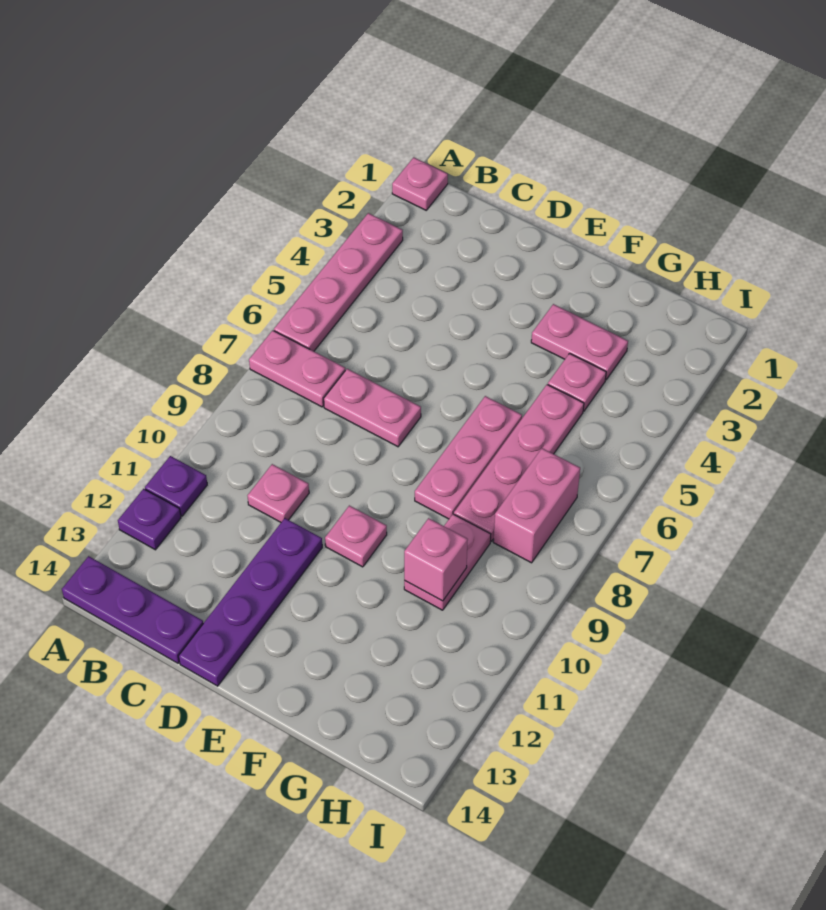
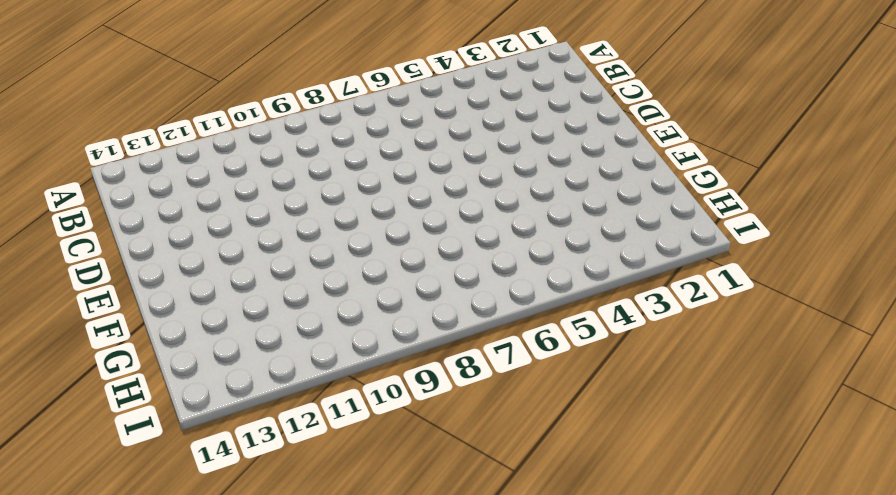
none -> pink plate A1 level 1
none -> pink plate A3:A6 level 1
none -> pink plate A7:B7 level 1

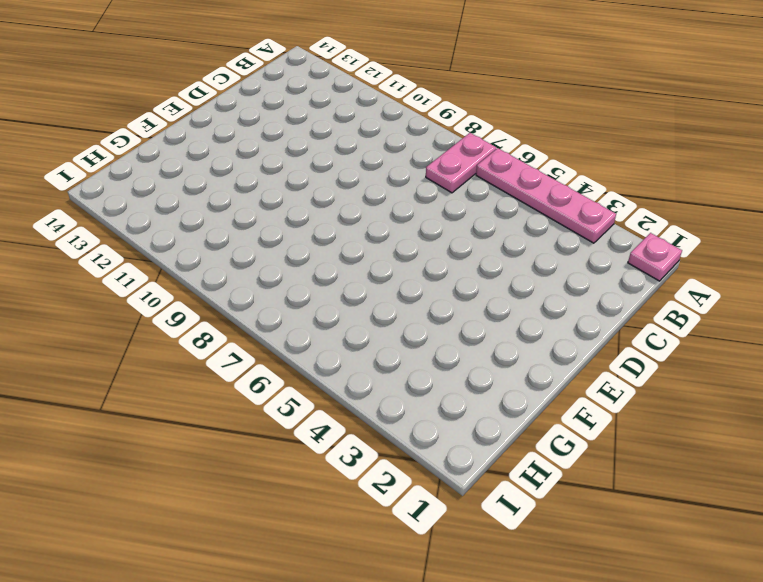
none -> purple plate A11 level 1
none -> purple plate A12 level 1
none -> purple plate A14:C14 level 1

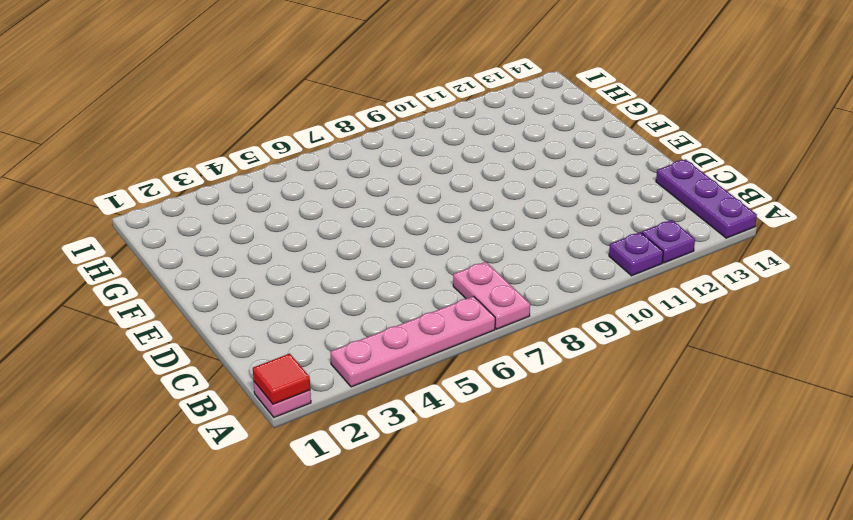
red tile A1 level 2 -> none
none -> pink plate C7:D7 level 1
none -> pink plate C10 level 1
none -> purple plate D11:D14 level 1

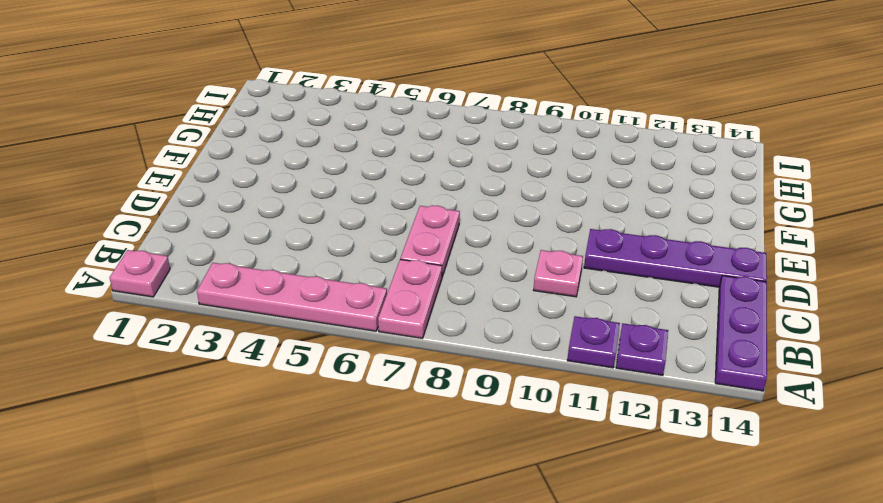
none -> pink plate E10 level 1
none -> pink plate F3:G3 level 1
none -> pink plate F6:F8 level 1

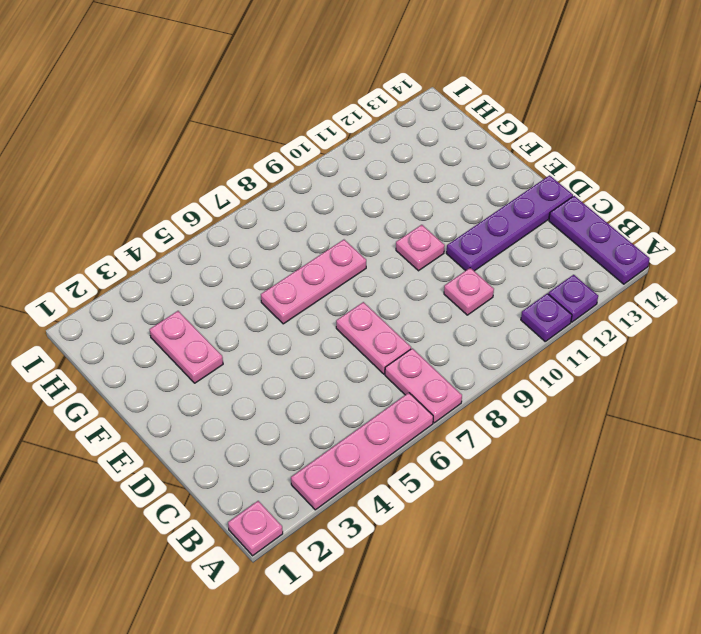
none -> pink plate G4 level 1
none -> pink plate G5:G8 level 1
none -> pink plate G9:G10 level 1

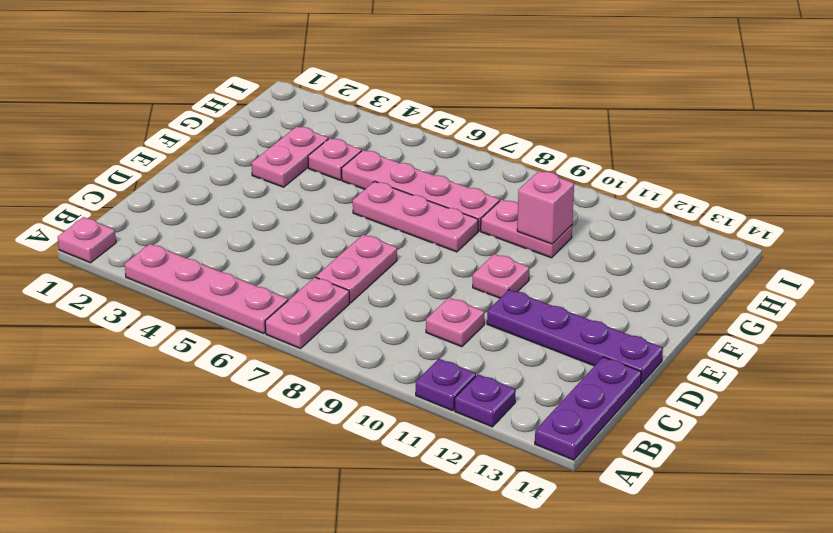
none -> pink brick H7:H8 level 1

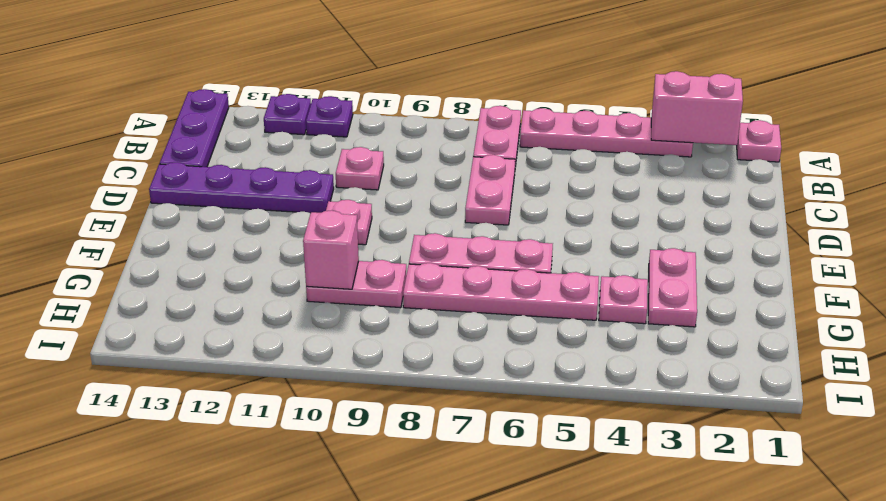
pink brick A2:A3 level 2 -> pink brick H7:H8 level 1

